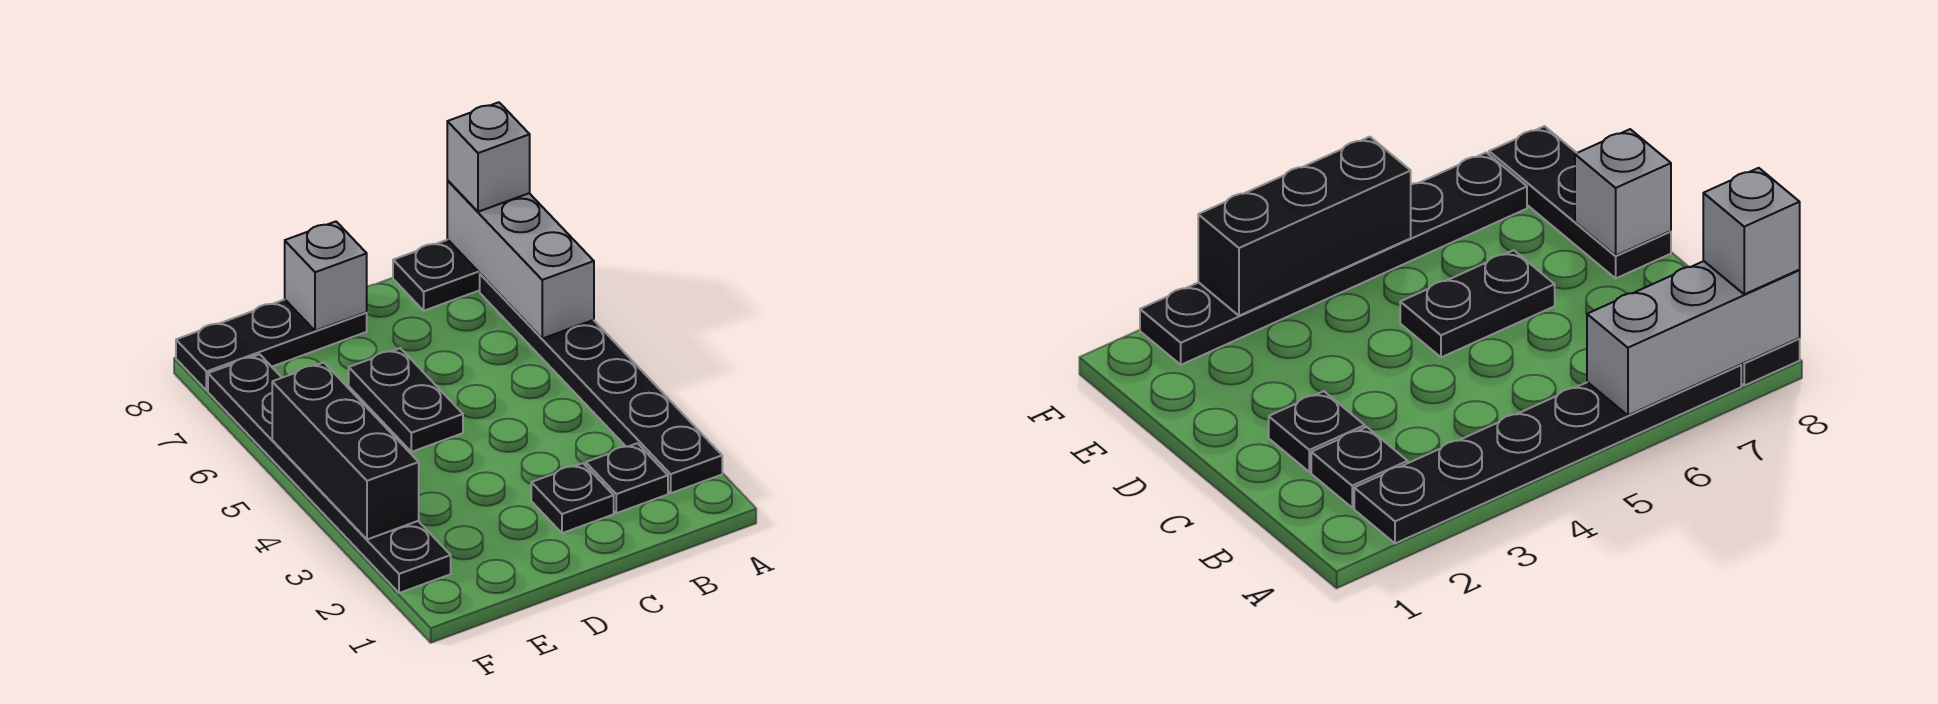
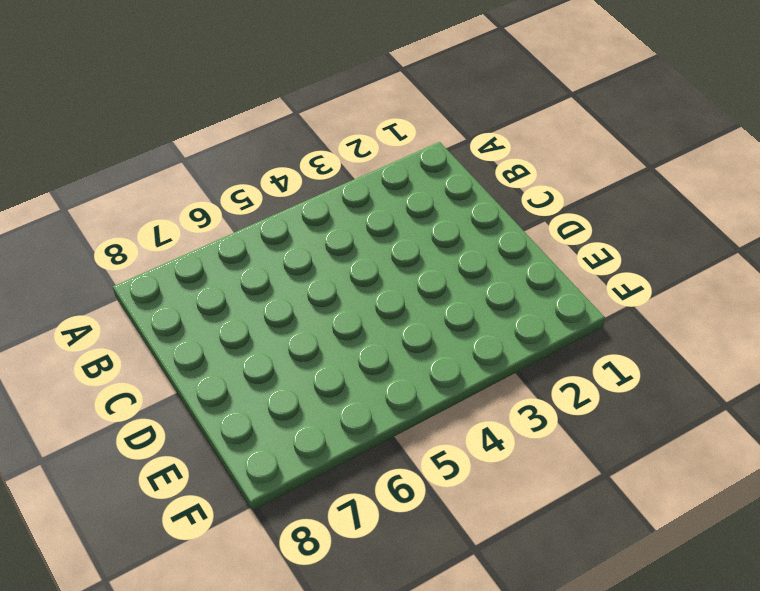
none -> black plate A2:A7 level 1
none -> black plate A8:B8 level 1

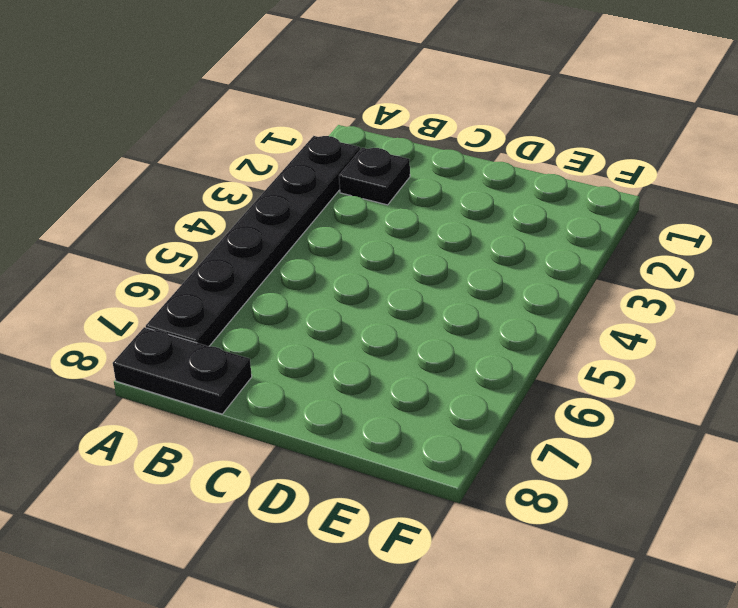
none -> black plate C2 level 1
none -> black plate D5:D6 level 1

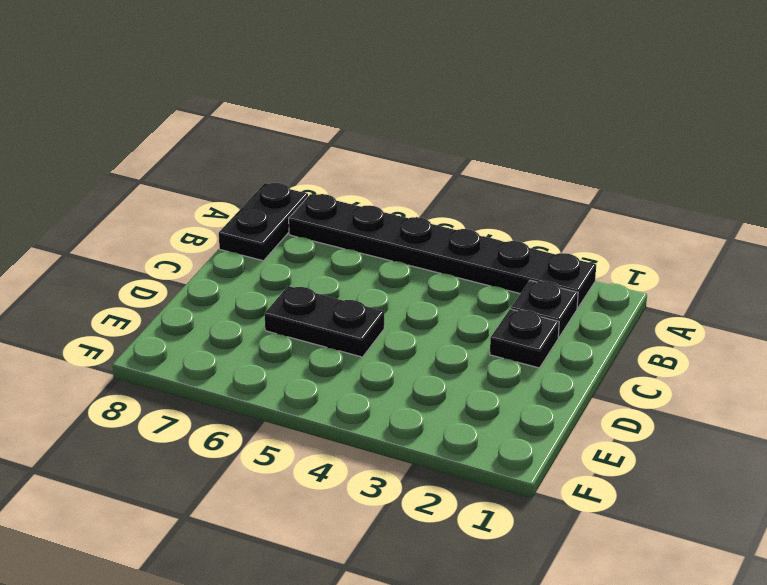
none -> black plate D8:F8 level 1
none -> black plate F2:F7 level 1

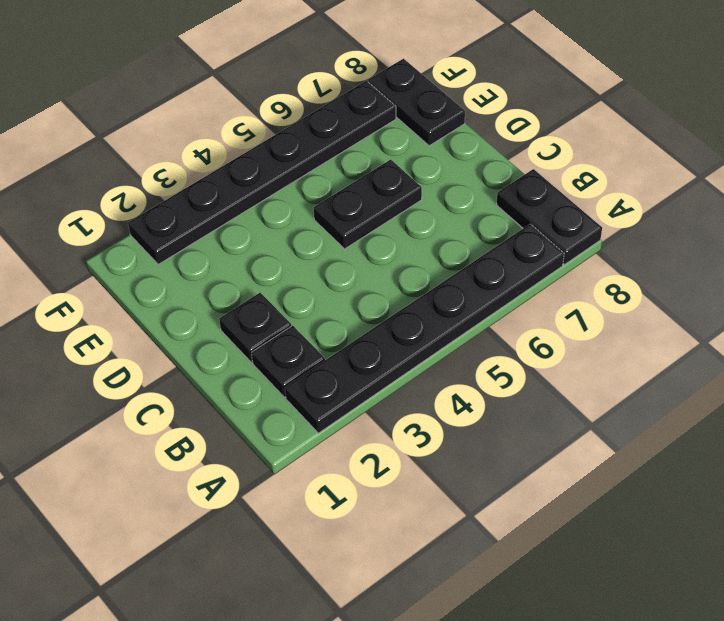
black plate E8:F8 level 1 -> black plate D8:F8 level 1
none -> grey brick A6:A8 level 2
none -> grey brick D8 level 2

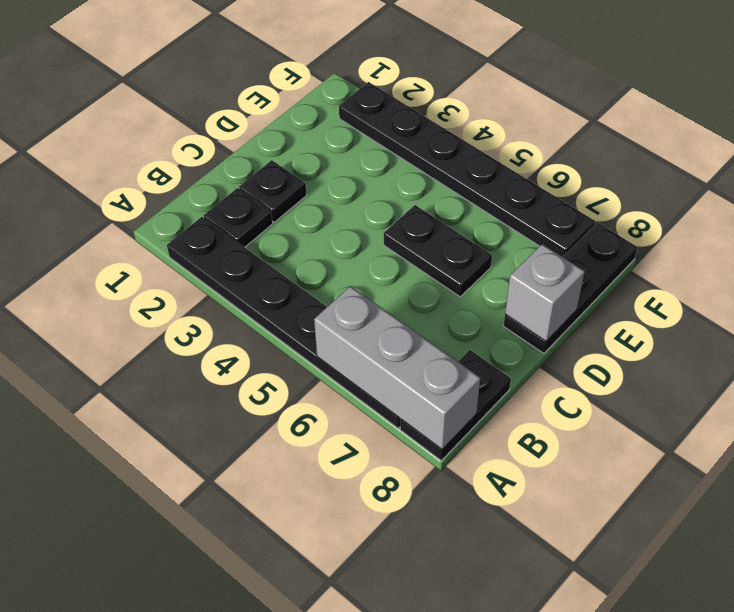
none -> black brick F3:F5 level 2
none -> grey brick A8 level 3

